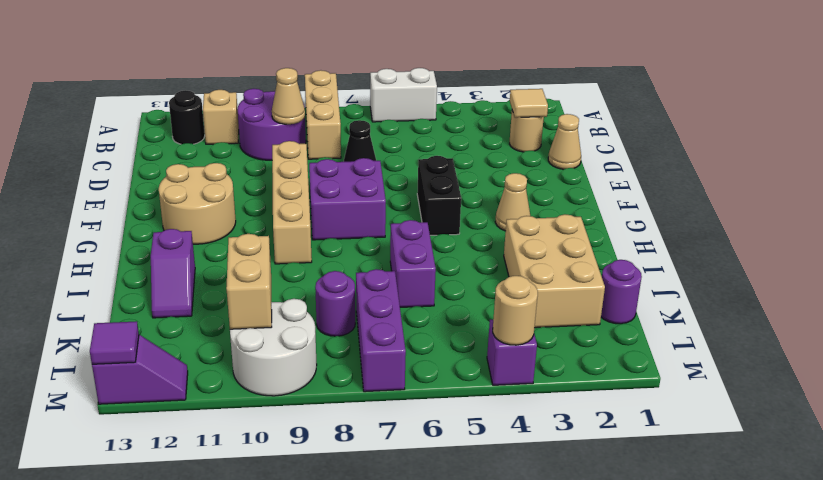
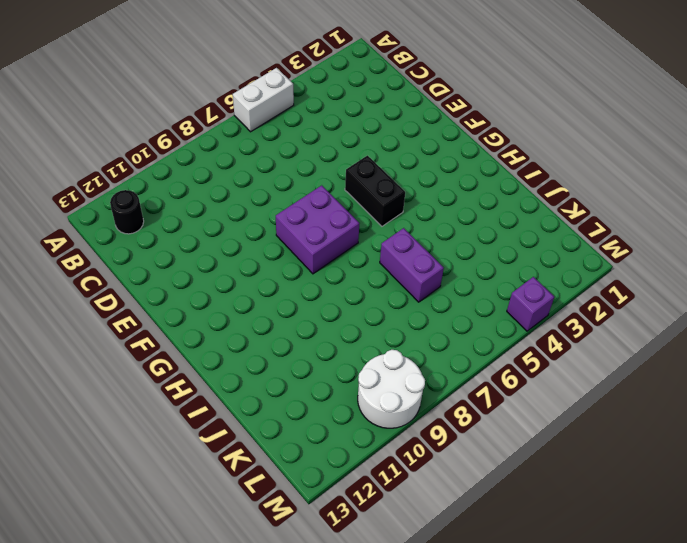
none -> tan brick A8:C8 level 1
none -> purple round brick B9:C10 level 1
none -> tan brick B11 level 1

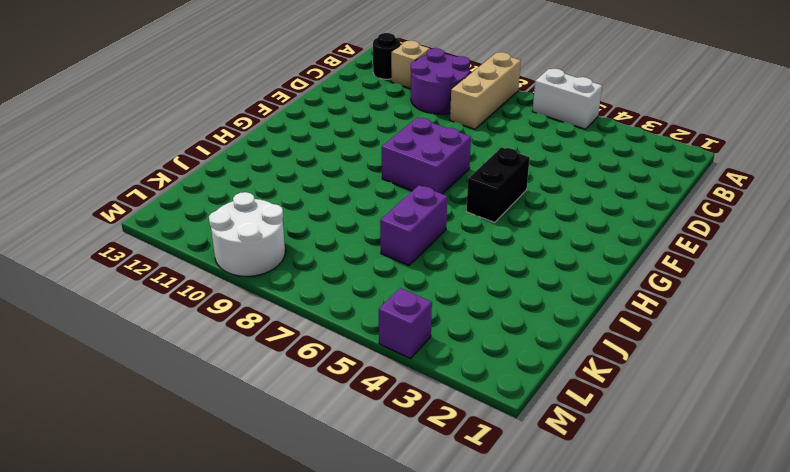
none -> tan round brick C2 level 1
none -> tan cone D1 level 1
none -> black cone D7 level 1

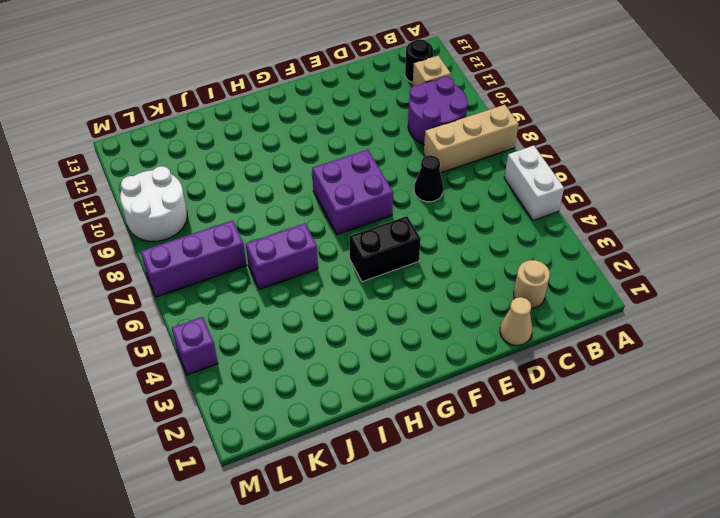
none -> tan brick E9:H9 level 1
none -> tan round brick F11:G12 level 1
none -> tan cone G3 level 1

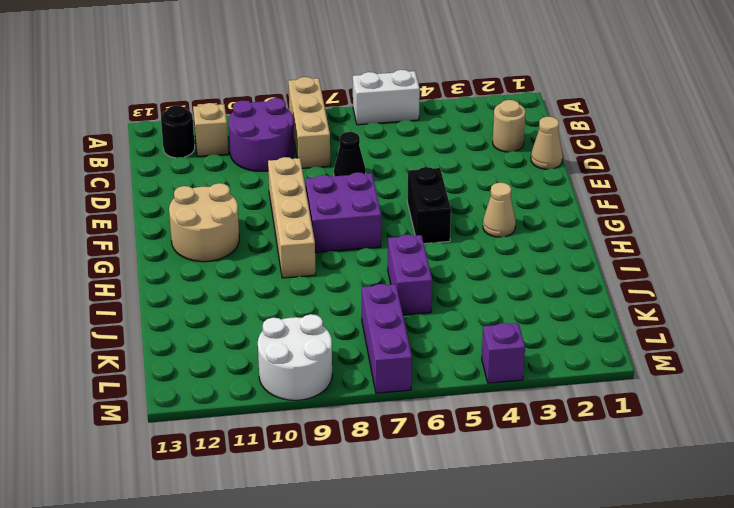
none -> tan brick I2:K3 level 1
none -> purple slope I12:J12 level 1 top I
none -> purple round brick K1 level 1

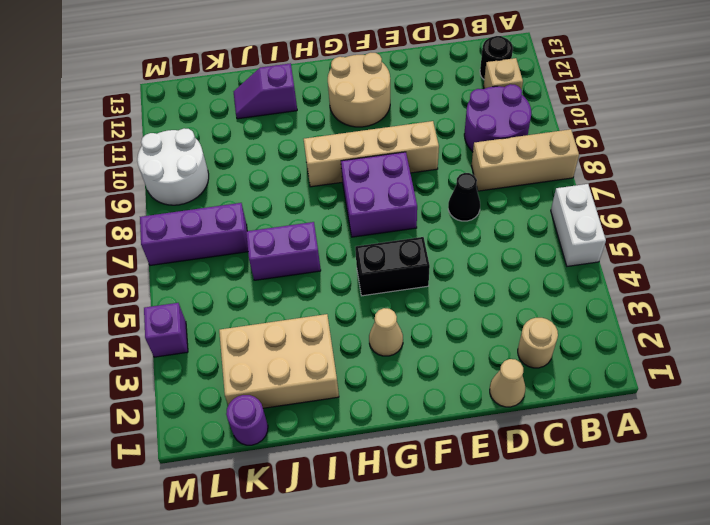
none -> purple round brick K8 level 1
none -> purple slope M12:M13 level 1 top 13
none -> tan tile C2 level 2

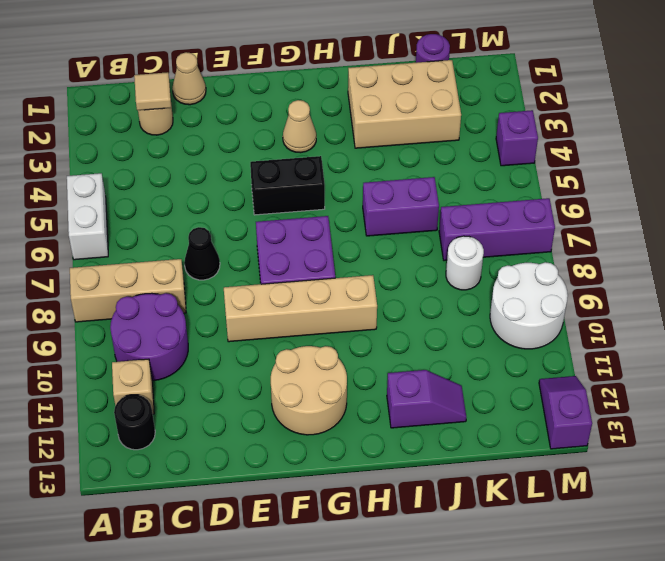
white round brick K8 level 1 -> purple round brick K8 level 1
none -> tan cone C9 level 2
none -> tan brick K10:L10 level 2
none -> tan round brick M4 level 2

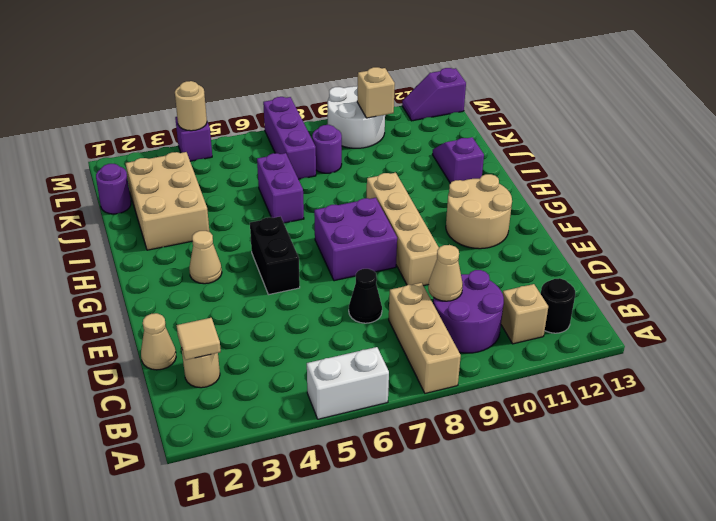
tan brick L10 level 2 -> tan brick K10:L10 level 2
none -> purple tile M13 level 2

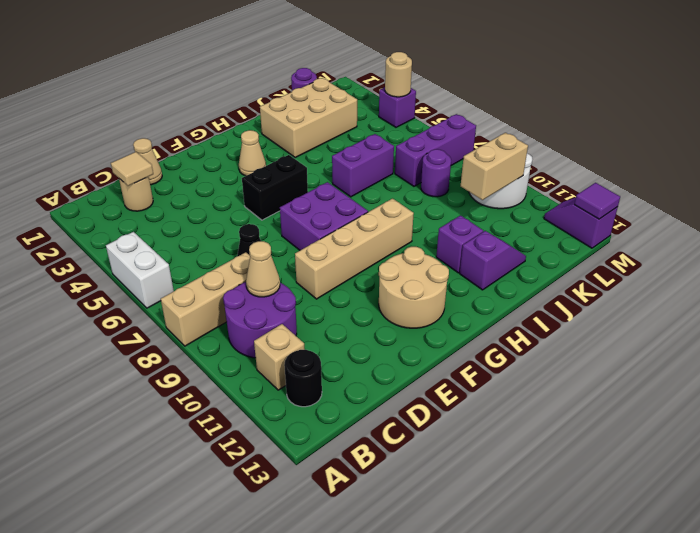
purple brick I11 level 1 -> none

